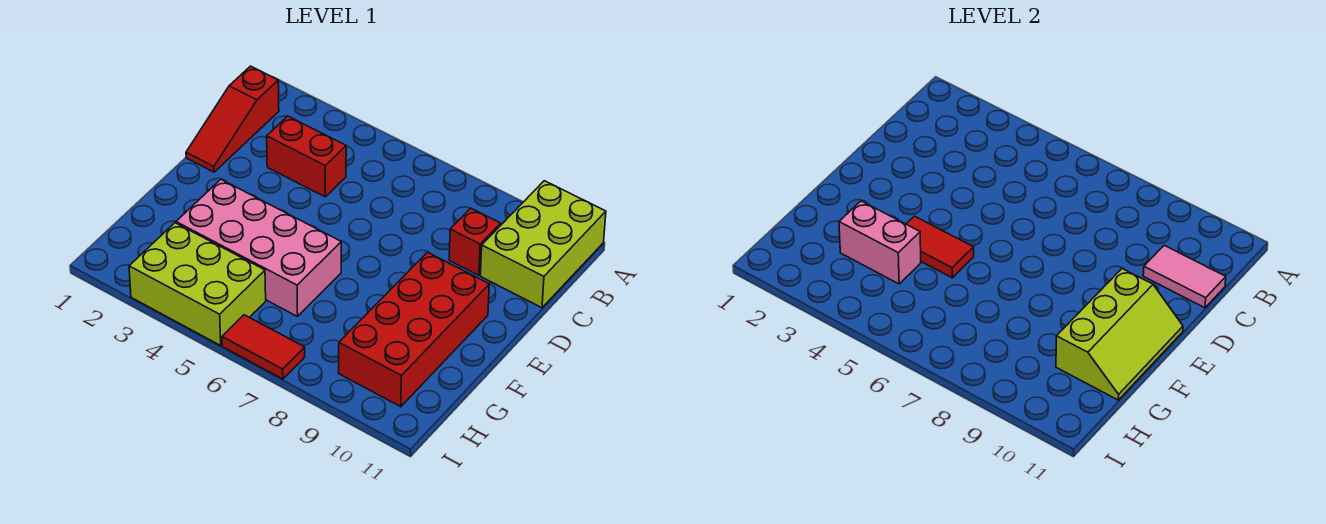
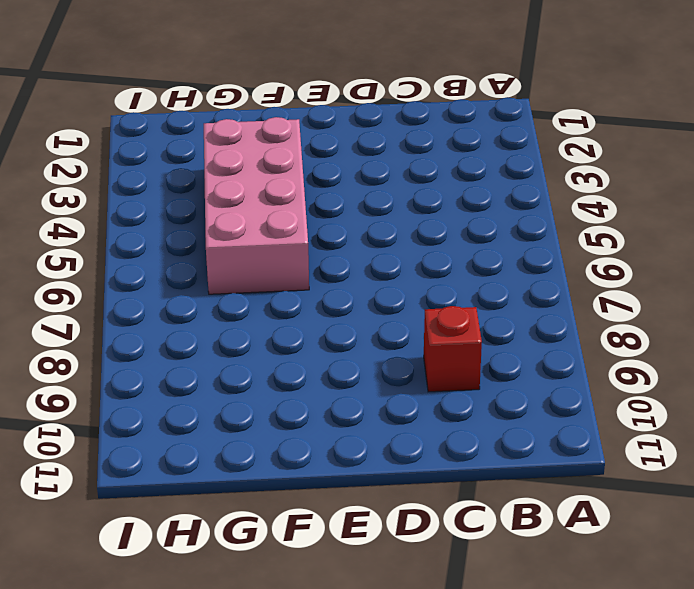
none -> lime brick A10:C11 level 1
none -> red slope B1:D1 level 1 top B
none -> red brick C3:C4 level 1

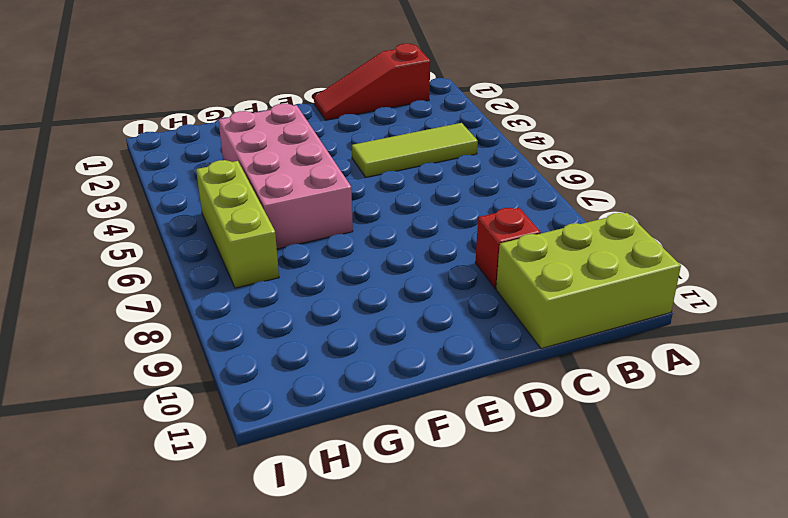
lime tile B4:D4 level 1 -> red brick C3:C4 level 1
lime brick H5:H7 level 1 -> lime brick H3:I5 level 1
none -> red brick E9:H10 level 1
none -> red tile I6:I7 level 1
none -> pink tile C10:C11 level 2

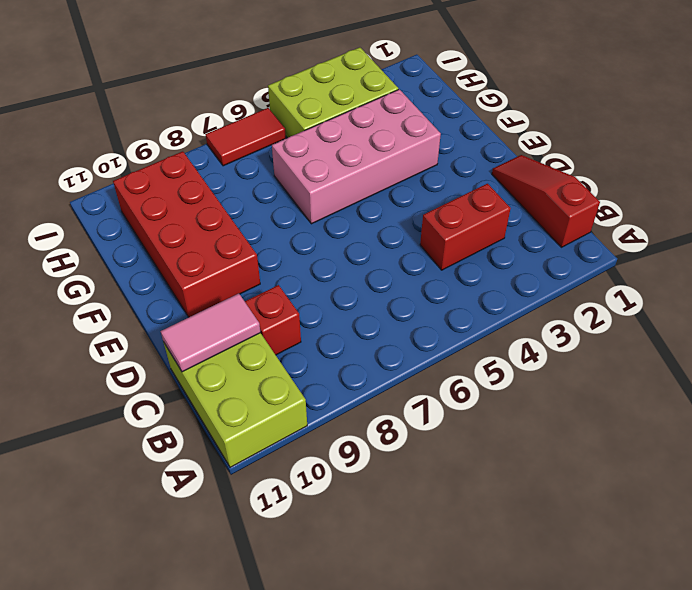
none -> lime slope E10:G11 level 2 top 10
none -> red tile F4:F5 level 2
none -> pink brick G3:G4 level 2

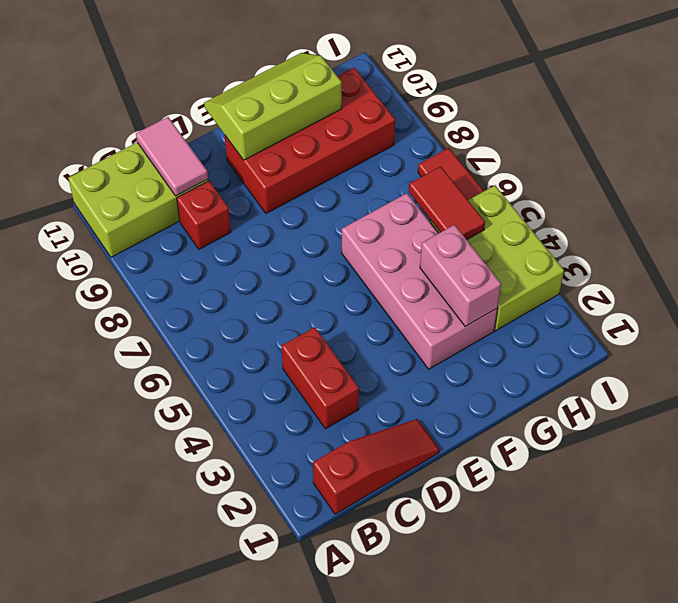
red tile H5:H6 level 2 -> red tile F4:F5 level 2

